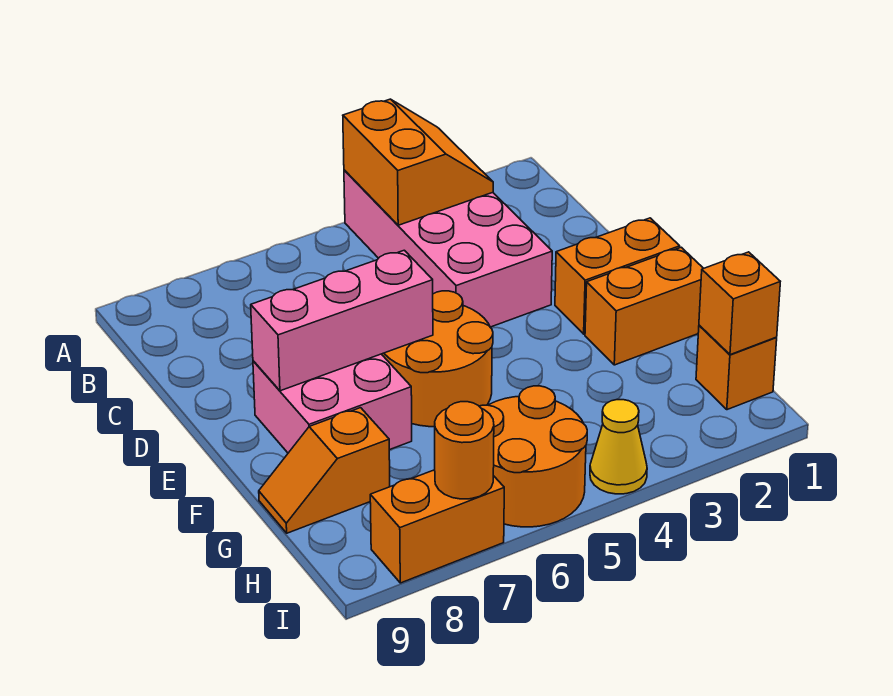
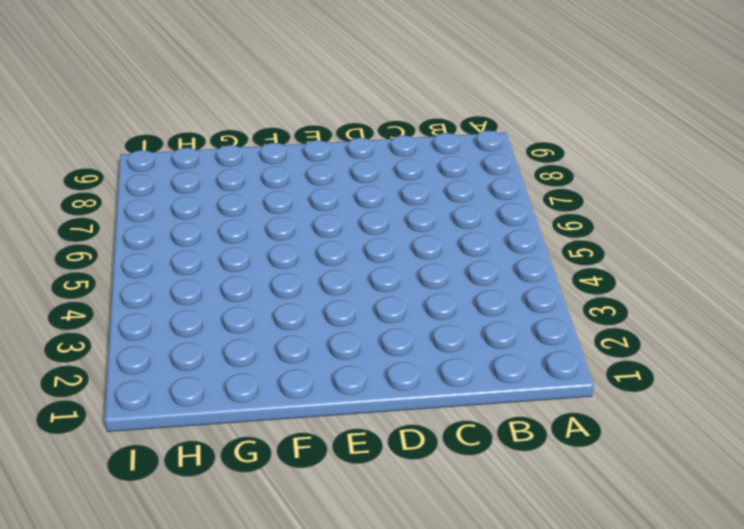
none -> pink brick A3:D4 level 1
none -> orange brick E1:E2 level 1
none -> orange round brick E5:F6 level 1

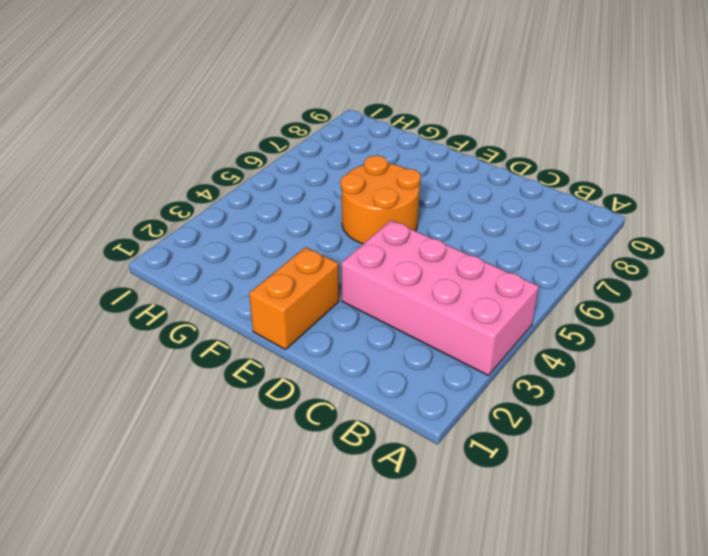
none -> pink brick E7:F8 level 1
none -> orange brick F1:F2 level 1
none -> orange slope G8:G9 level 1 top 8

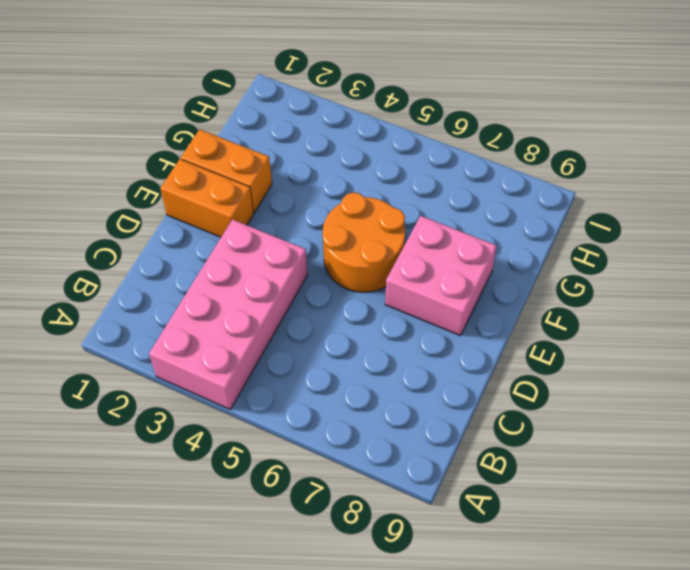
none -> orange slope G8:G9 level 1 top 8
none -> orange brick H1 level 1
none -> orange round brick H5:I6 level 1

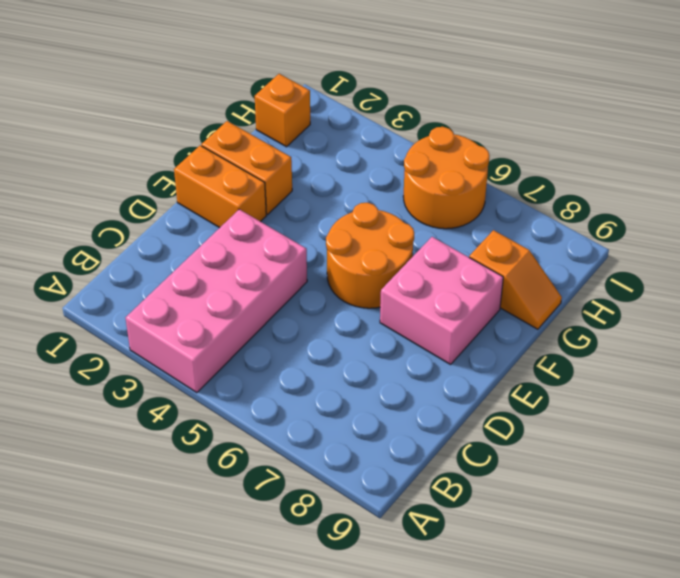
none -> yellow cone I4 level 1
none -> orange brick I7:I8 level 1
none -> orange slope A3:B4 level 2 top 4

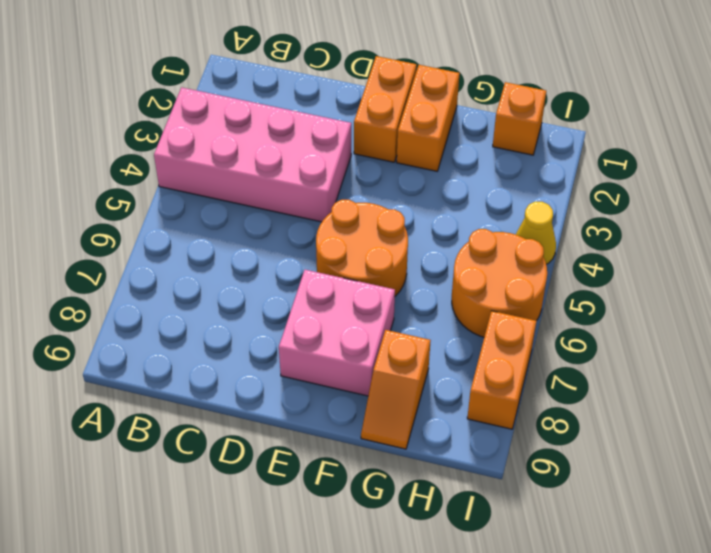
none -> orange slope A3:B4 level 2 top 4
none -> pink brick E6:E8 level 2
none -> orange brick H1 level 2

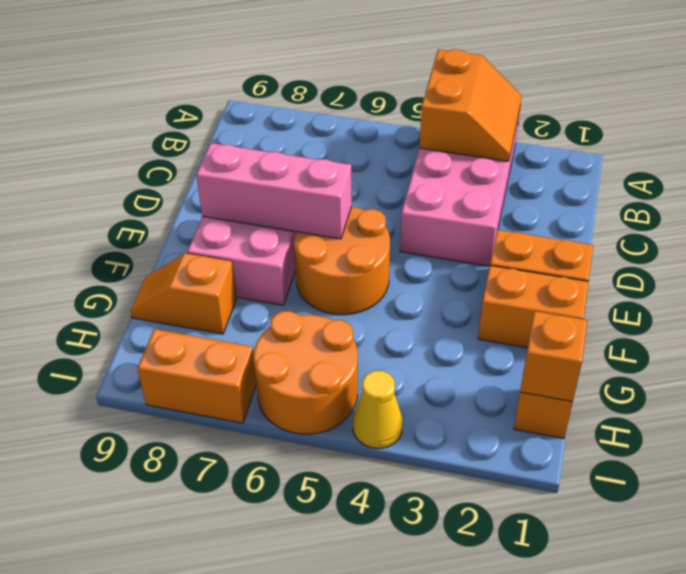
none -> orange round brick I7 level 2

